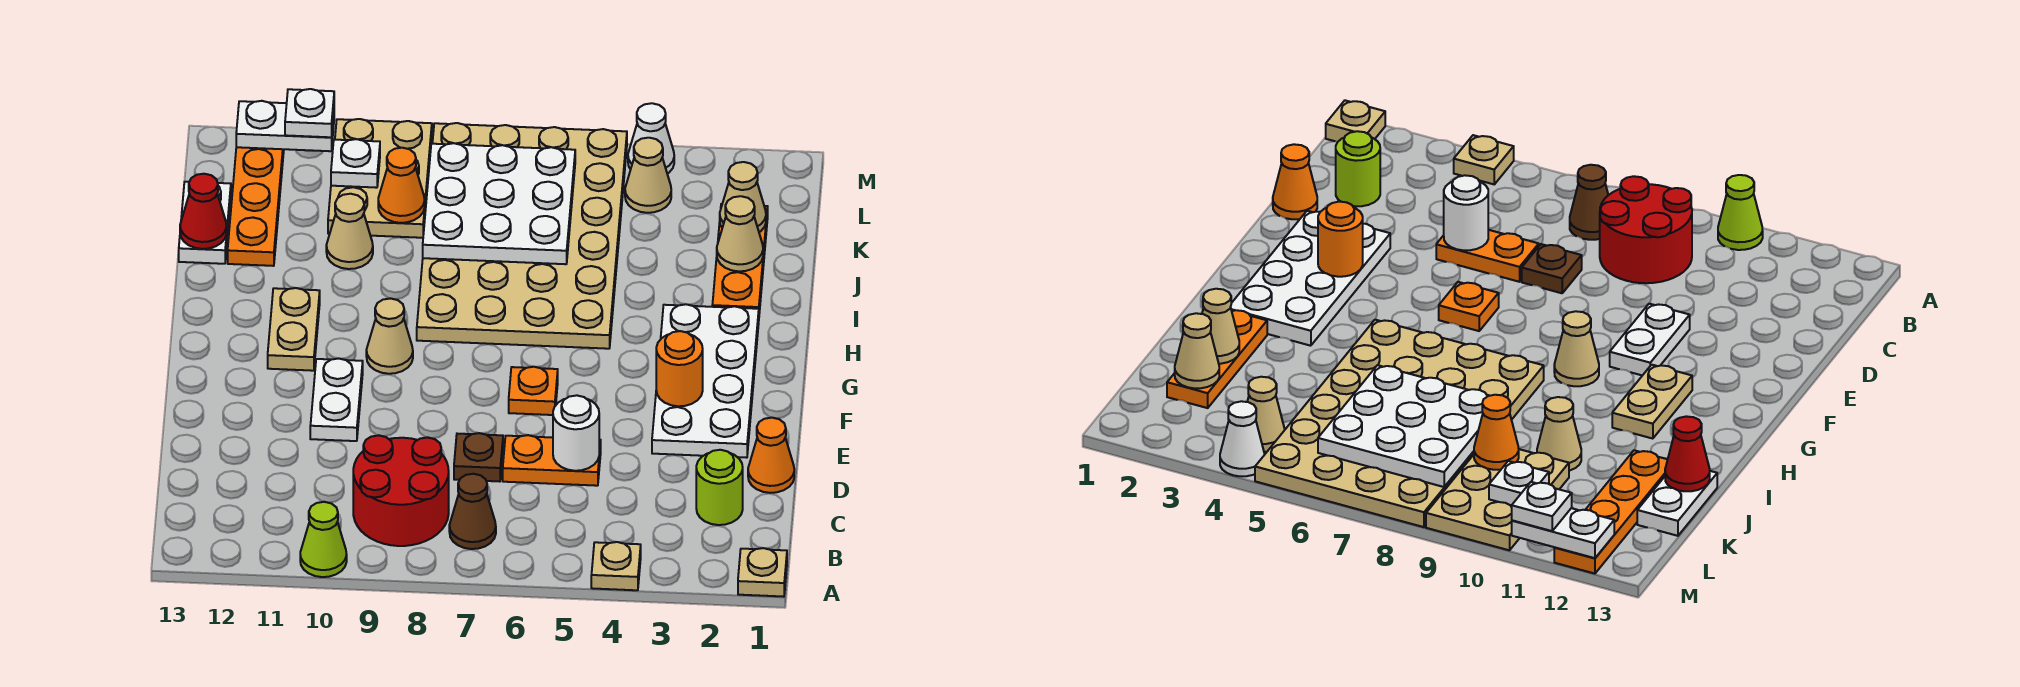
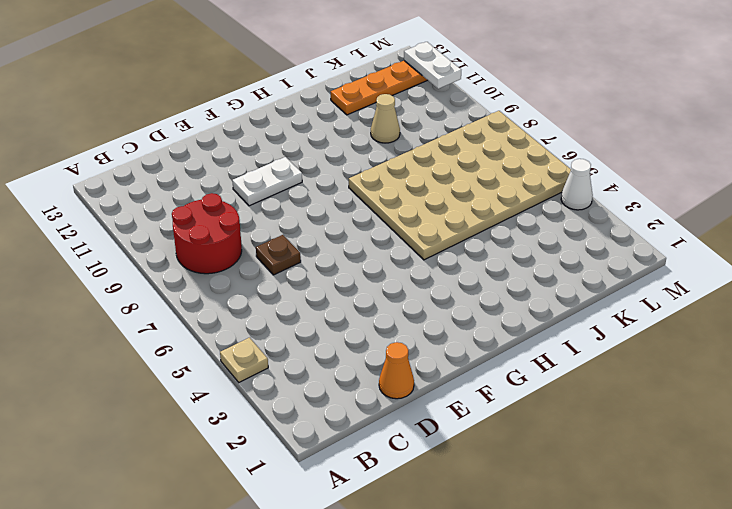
none -> tan plate A1 level 1
none -> lime cone A10 level 1
none -> brown cone B7 level 1
none -> lime round brick C2 level 1

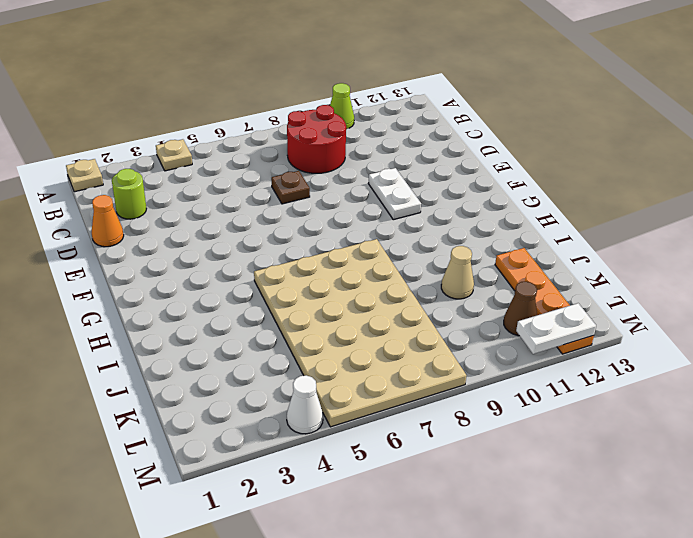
brown cone L11 level 1 -> brown cone B7 level 1
none -> orange plate D5:D6 level 1
none -> white plate E2:H3 level 1
none -> orange plate F6 level 1
none -> tan cone G9 level 1

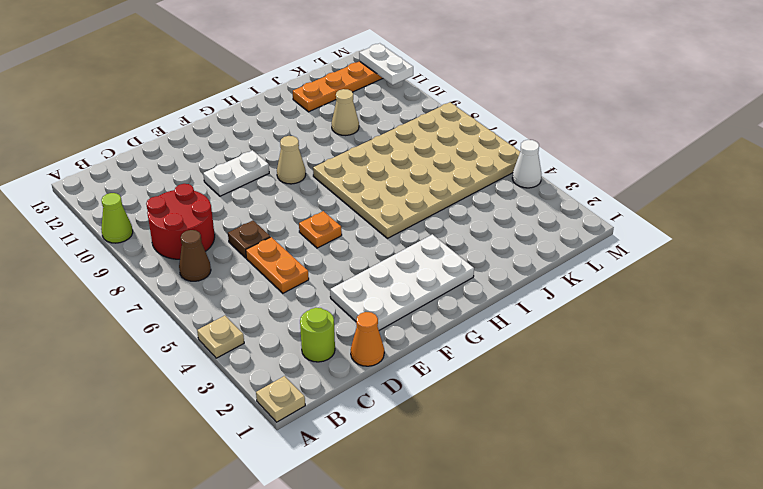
none -> tan plate G11:H11 level 1
none -> orange plate I2:K2 level 1
none -> white plate J13:K13 level 1
none -> tan plate K9:M10 level 1

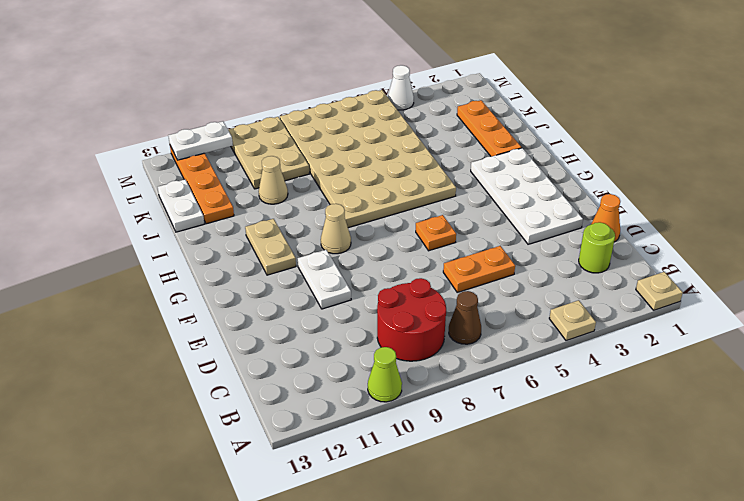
none -> brown plate D7 level 1
none -> tan cone L4 level 1
none -> white round brick D5 level 2
none -> orange round brick F3 level 2

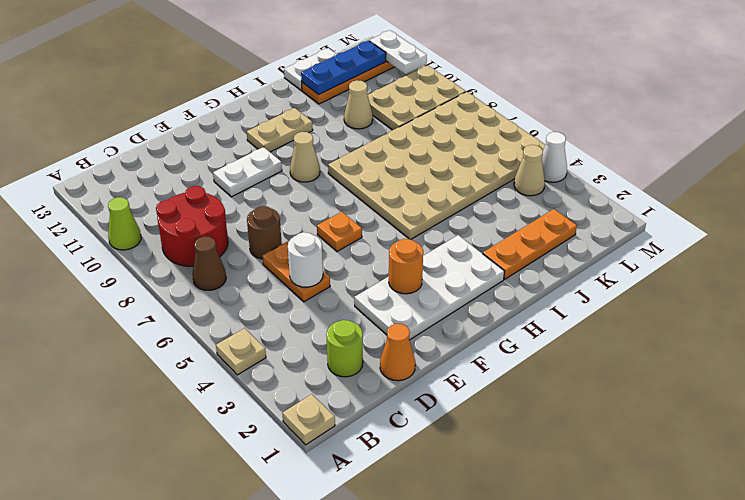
brown round brick D7 level 1 -> brown plate D7 level 1
blue plate J12:L12 level 2 -> none
none -> tan cone J2 level 2
none -> white plate J6:L8 level 2
none -> red cone J13 level 2
none -> tan cone K2 level 2

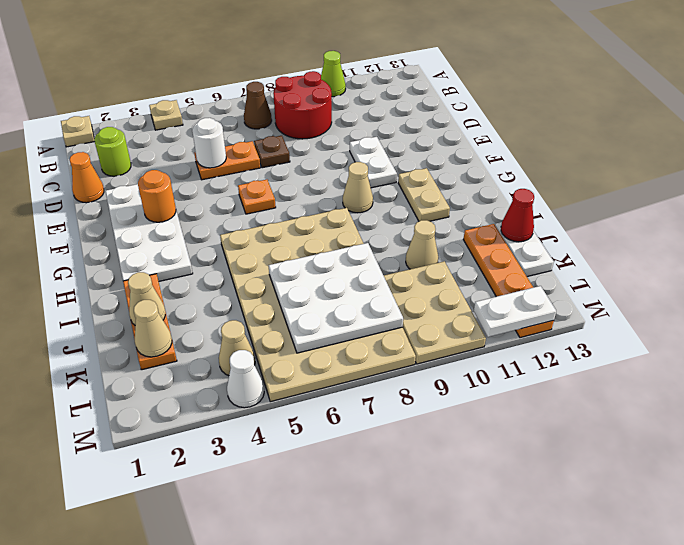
none -> orange cone K9 level 2
none -> white plate L10 level 2
none -> white plate M11 level 3

